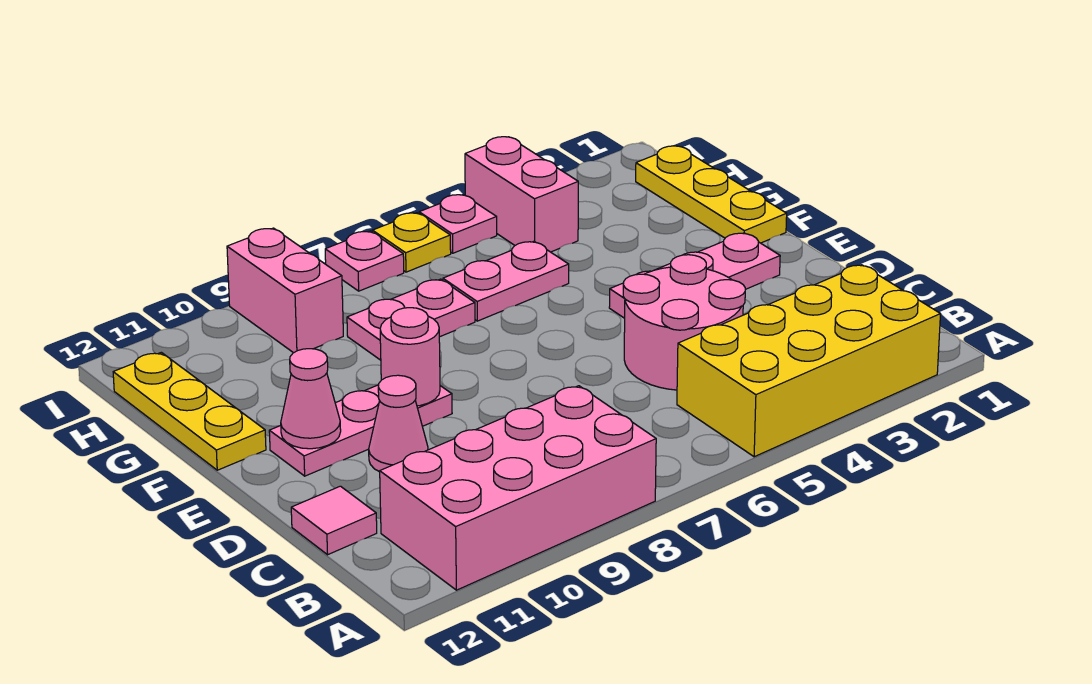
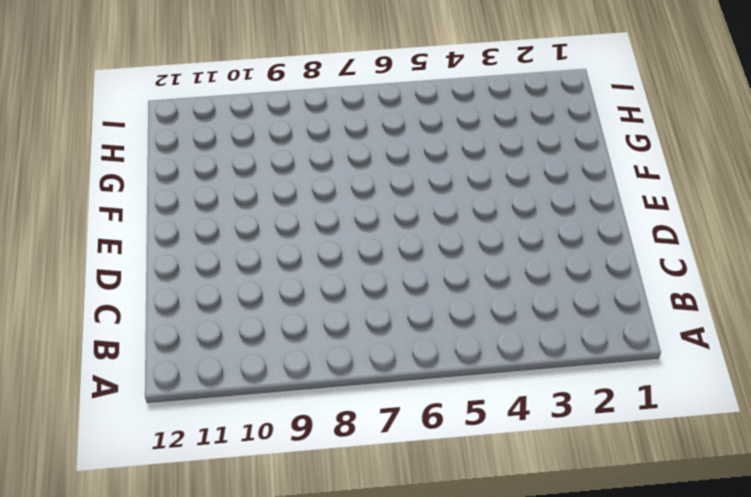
none -> yellow brick A2:B5 level 1
none -> pink brick A8:B11 level 1
none -> pink round brick C4:D5 level 1

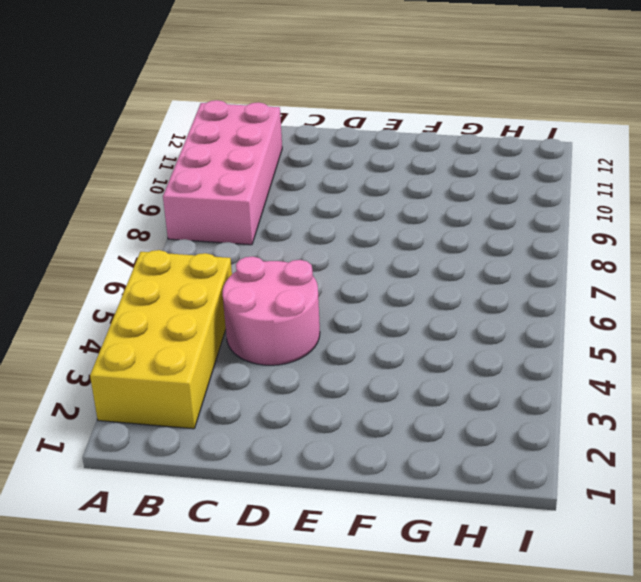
none -> pink tile C12 level 1
none -> pink cone D10 level 1
none -> pink plate E2:E4 level 1

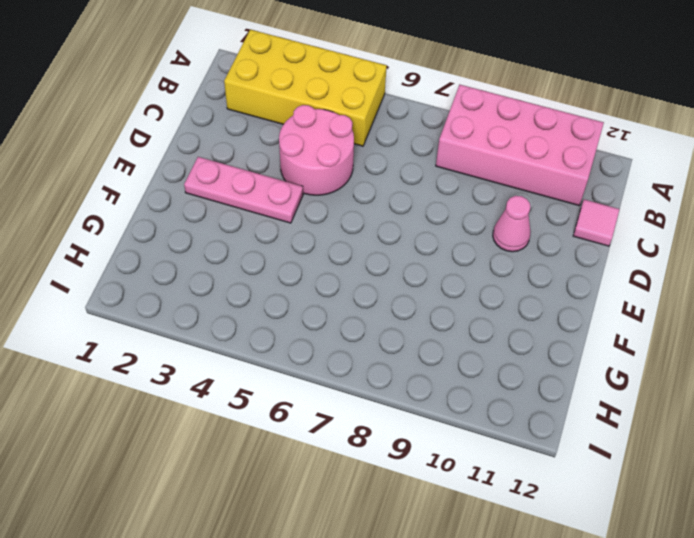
none -> pink plate E9:E11 level 1
none -> yellow plate F1:H1 level 1
none -> yellow plate F12:H12 level 1

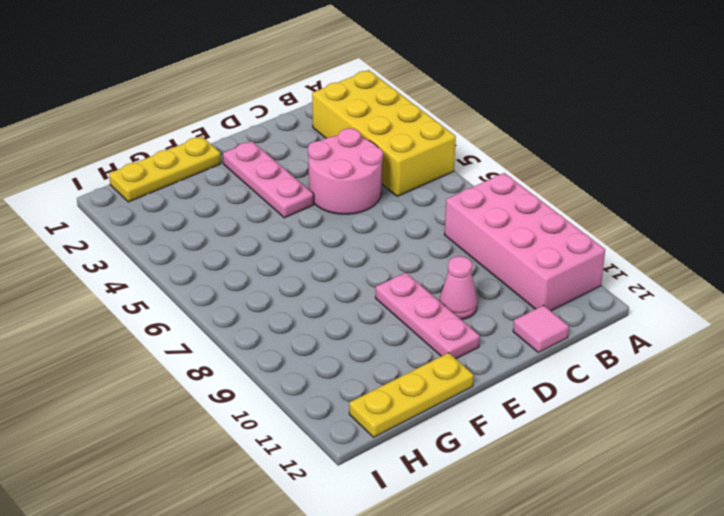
none -> pink plate G5:G6 level 1
none -> pink plate G7:G8 level 1
none -> pink brick H4:I4 level 1

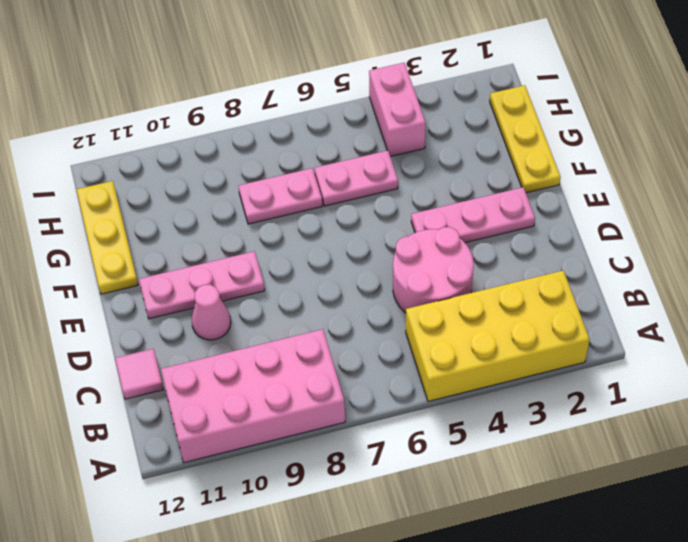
none -> pink brick H9:I9 level 1
none -> pink plate I5 level 1
none -> yellow plate I6 level 1

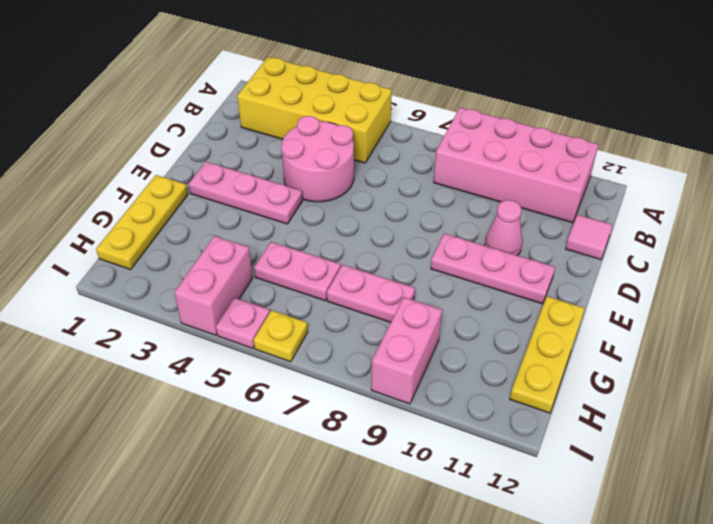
none -> pink plate I7 level 1
none -> pink round brick E9 level 2
none -> pink cone E11 level 2

